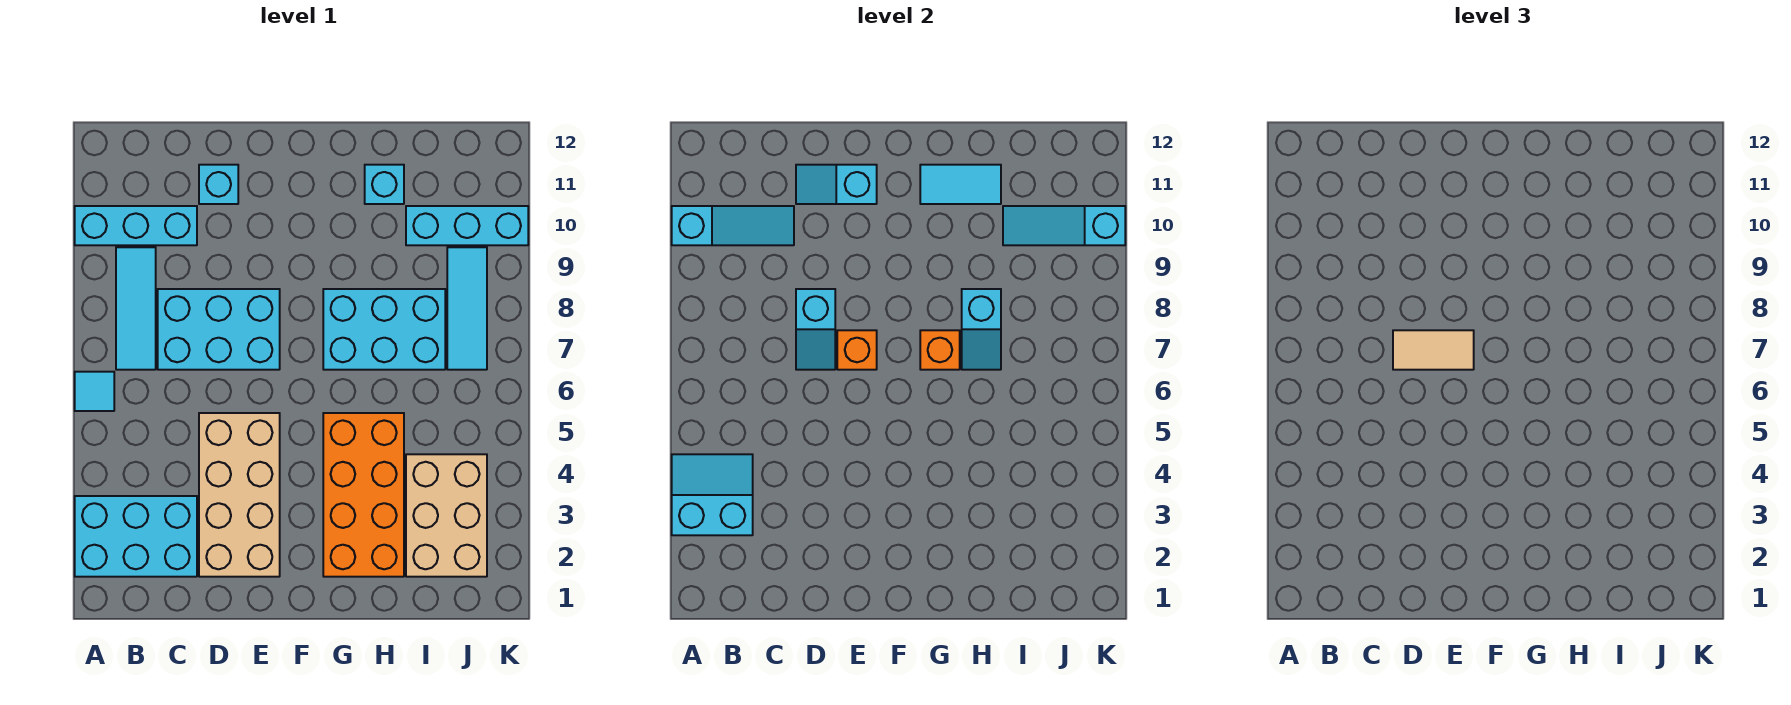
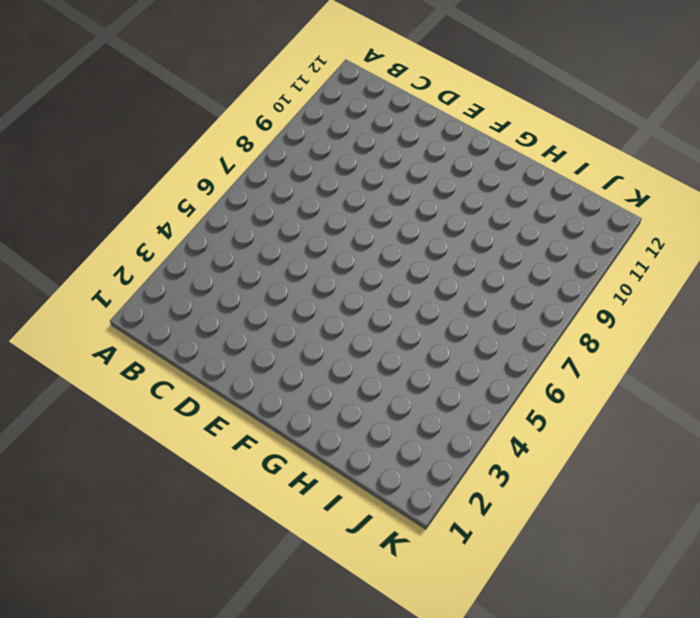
none -> cyan brick A2:C3 level 1
none -> cyan tile A6 level 1
none -> cyan brick A10:C10 level 1

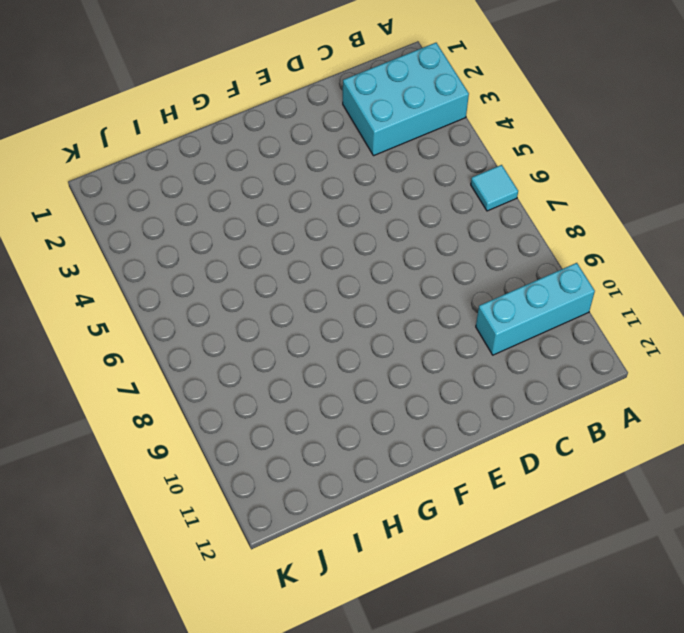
none -> cyan tile B7:B9 level 1
none -> cyan brick C7:E8 level 1
none -> tan brick D2:E5 level 1

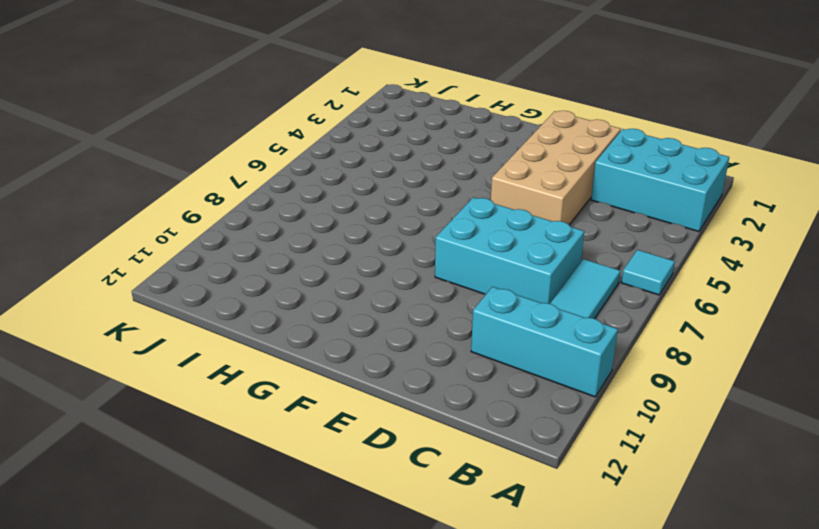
none -> cyan brick D11 level 1
none -> orange brick G2:H5 level 1
none -> cyan brick G7:I8 level 1

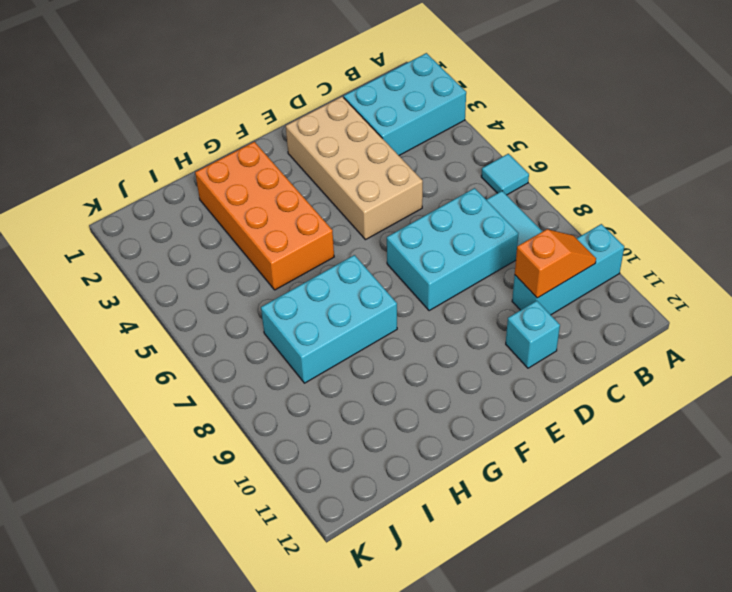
orange slope B10:C10 level 2 top C -> cyan slope A10:C10 level 2 top A
none -> cyan brick H11 level 1
none -> tan brick I2:J4 level 1
none -> cyan brick I10:K10 level 1

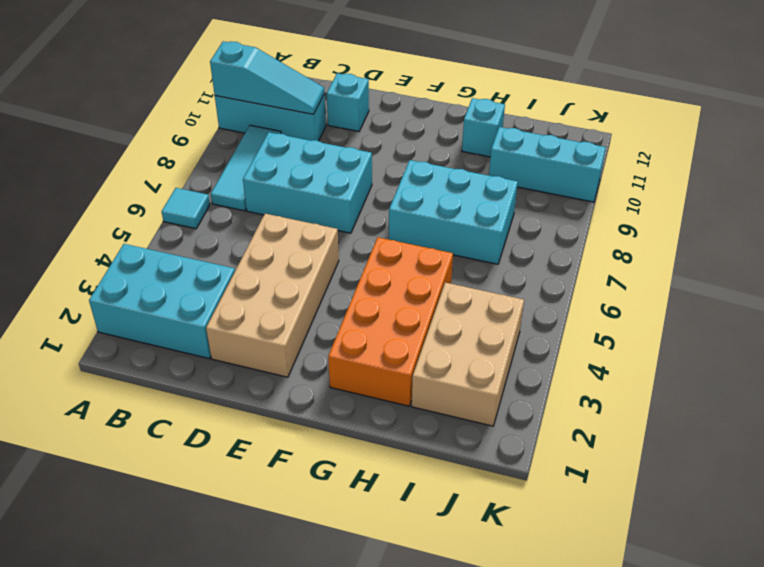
none -> cyan tile J7:J9 level 1
none -> cyan slope A3:B4 level 2 top 3
none -> cyan slope D7:D8 level 2 top 8

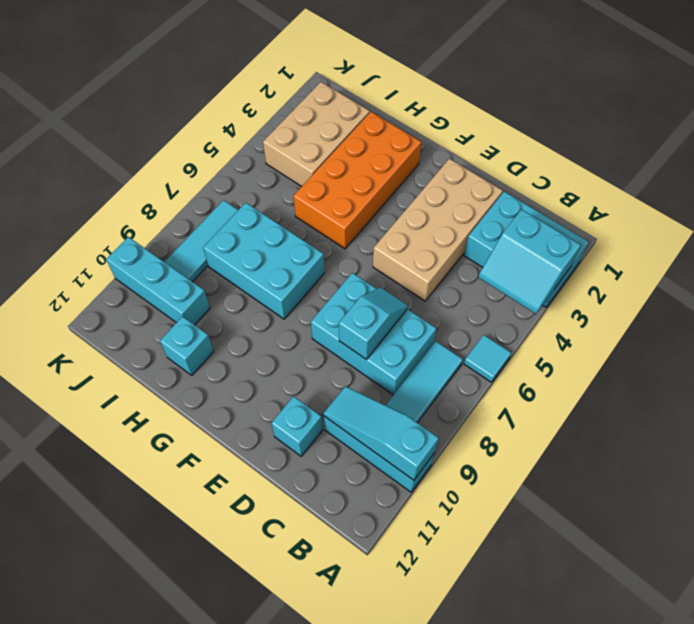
none -> cyan slope D11:E11 level 2 top E
none -> orange brick E7 level 2
none -> orange brick G7 level 2

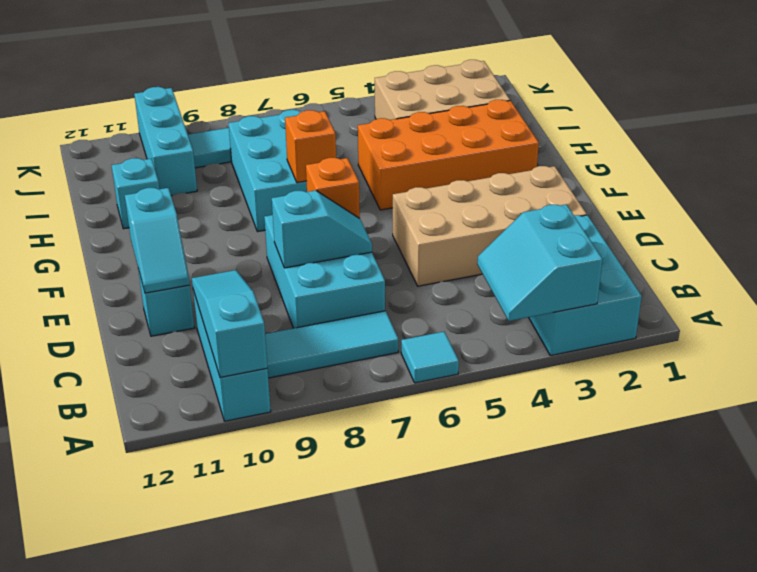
none -> cyan tile G11:H11 level 2
none -> cyan slope H7:H8 level 2 top 8
none -> cyan slope I10:K10 level 2 top K

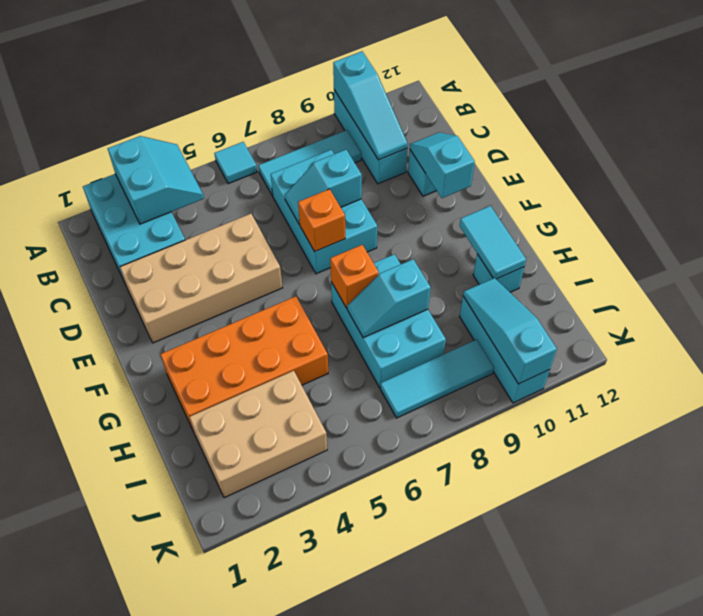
none -> tan tile D7:E7 level 3

